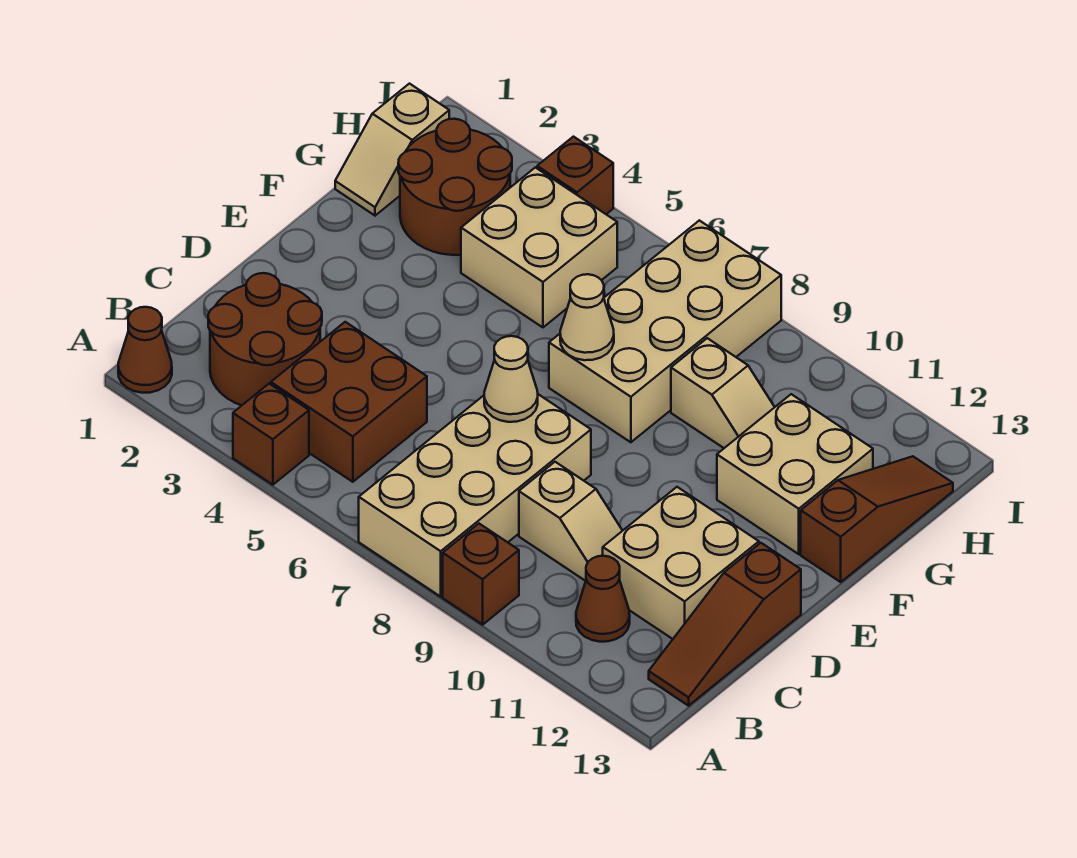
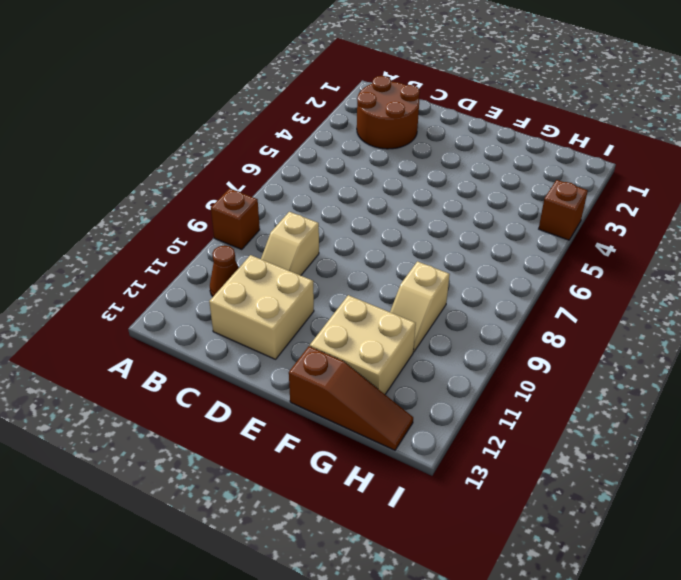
none -> brown cone A1 level 1
none -> brown brick A4 level 1
none -> tan brick A7:D8 level 1

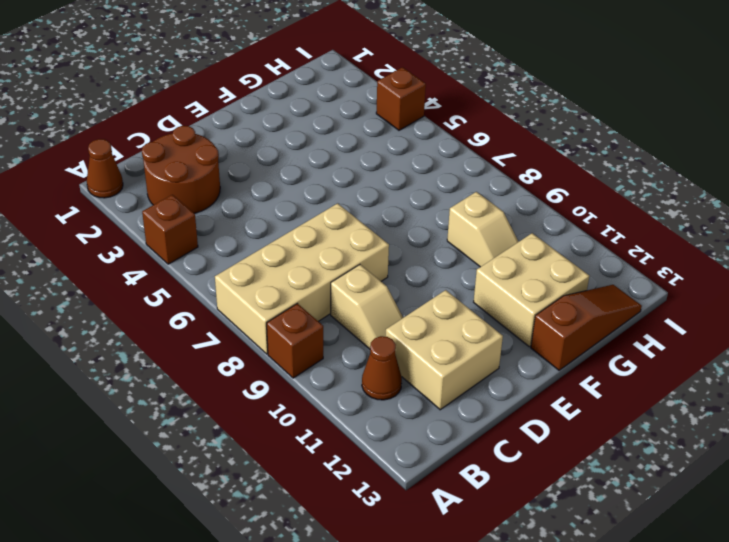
none -> brown brick B4:C5 level 1
none -> brown slope B13:D13 level 1 top D
none -> tan brick F7:I8 level 1

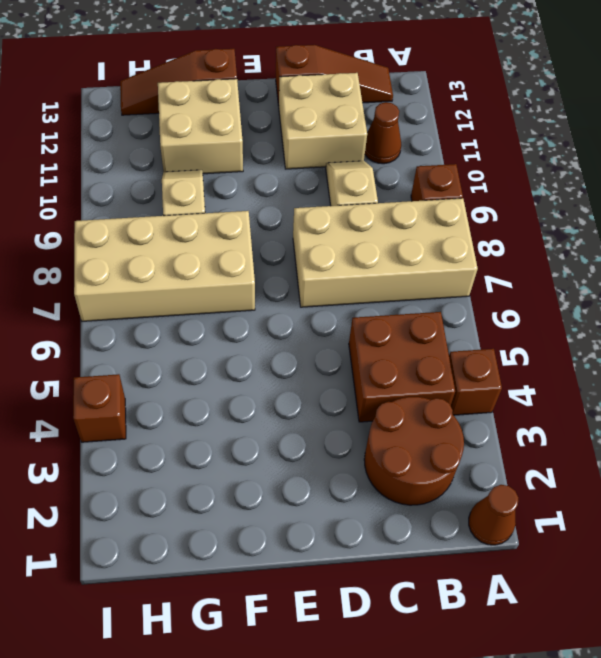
none -> tan slope G1:H1 level 1 top H
none -> brown round brick G2:H3 level 1
none -> tan brick G4:H5 level 1

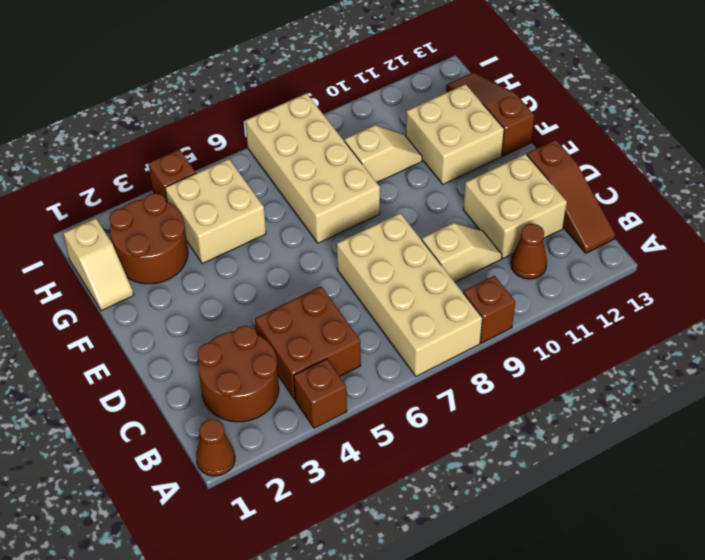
none -> tan cone D7 level 2
none -> tan cone F7 level 2

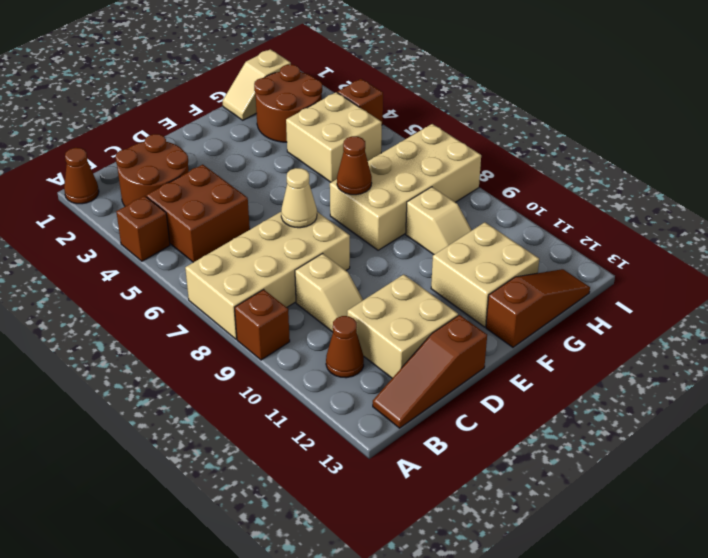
brown cone F7 level 2 -> tan cone F7 level 2

